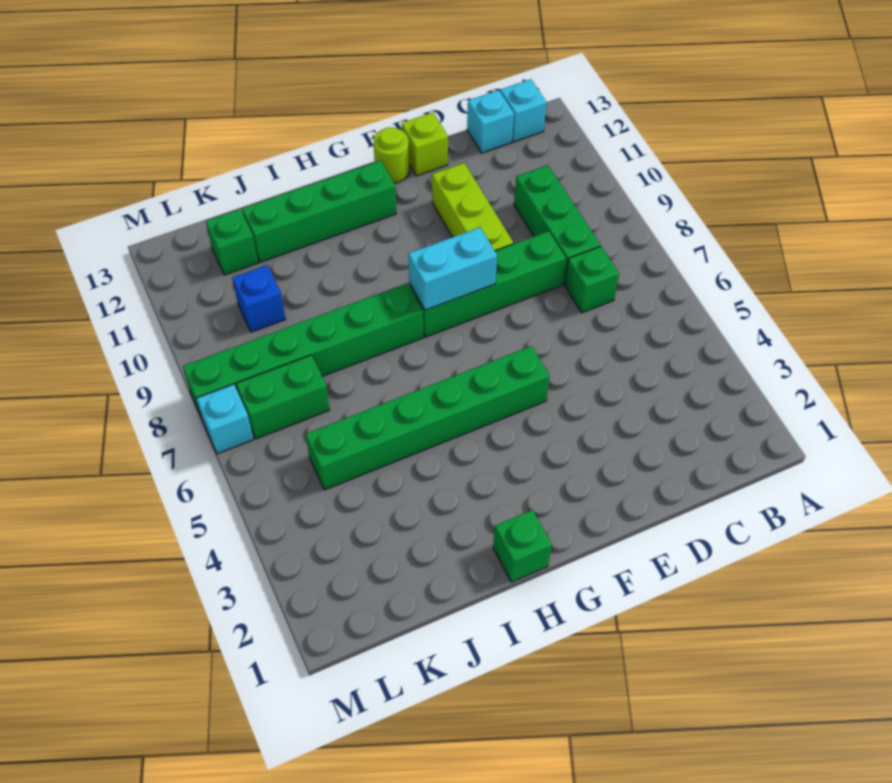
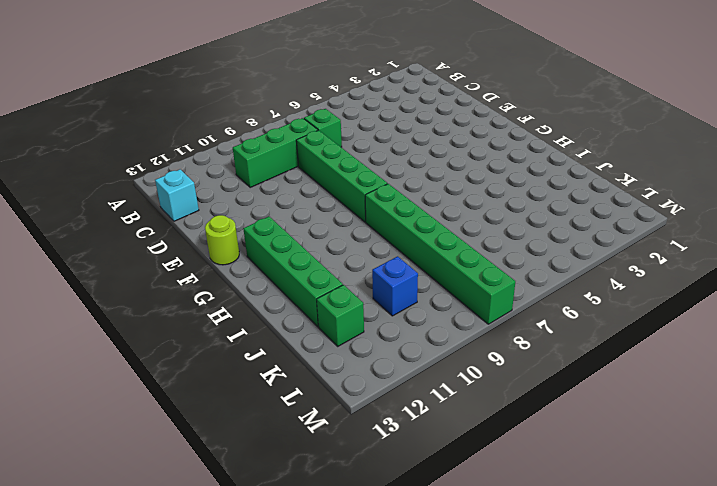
none -> cyan brick B13 level 1
none -> lime brick E9:E11 level 1
none -> lime brick E13 level 1

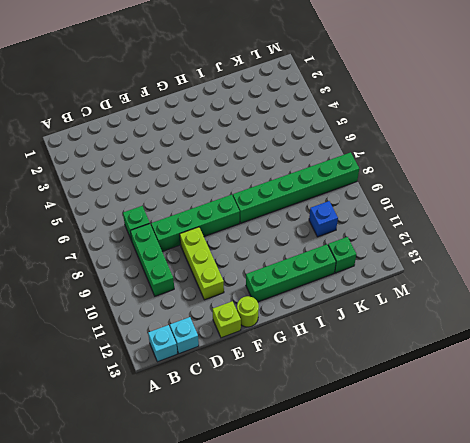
none -> green brick F5:K5 level 1
none -> green brick H1 level 1
none -> green brick K7:L7 level 1

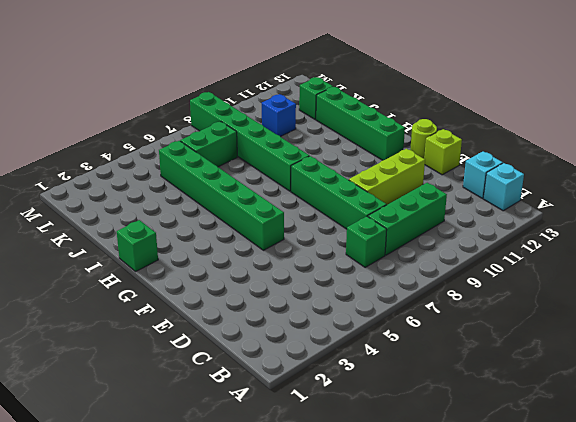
green brick K6:K7 level 1 -> green brick K7:L7 level 1
none -> cyan brick M7 level 1
none -> cyan brick F8:G8 level 2

